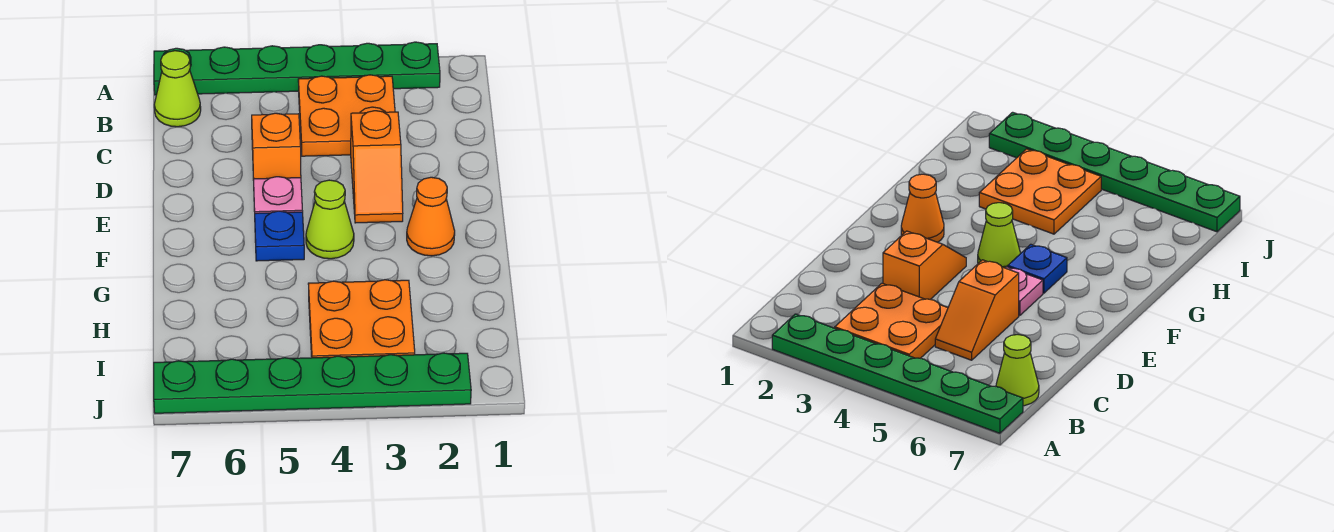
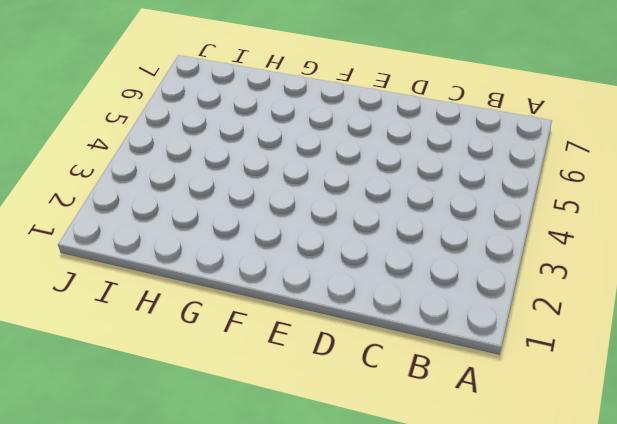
none -> green plate A2:A7 level 1
none -> orange plate B3:C4 level 1

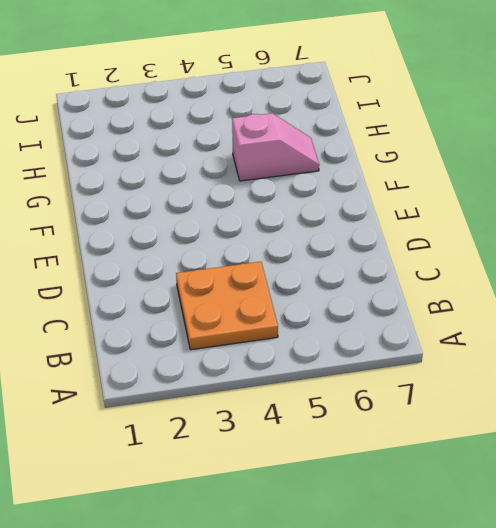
pink slope G5:G6 level 1 top 5 -> none
none -> green plate A2:A7 level 1
none -> lime cone B7 level 1

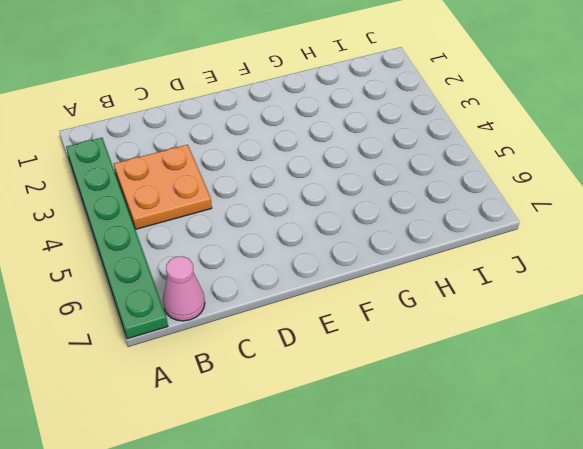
pink cone B7 level 1 -> lime cone B7 level 1
none -> orange slope C5:D5 level 1 top D
none -> orange slope D3:E3 level 1 top D

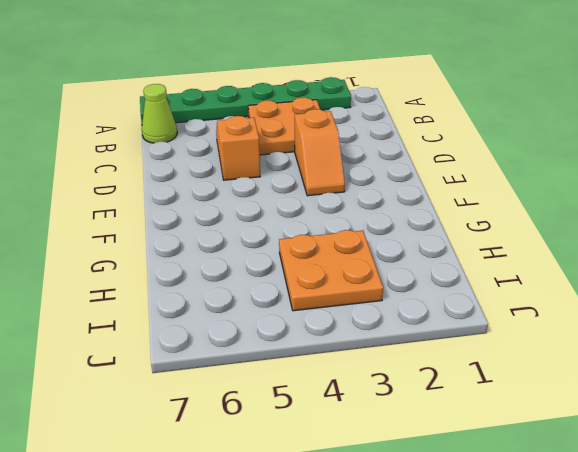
none -> pink plate E5 level 1
none -> orange cone F2 level 1

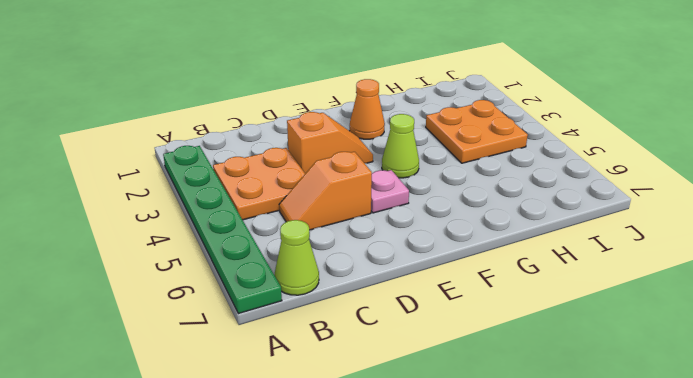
none -> blue plate F5 level 1
none -> green plate J2:J7 level 1

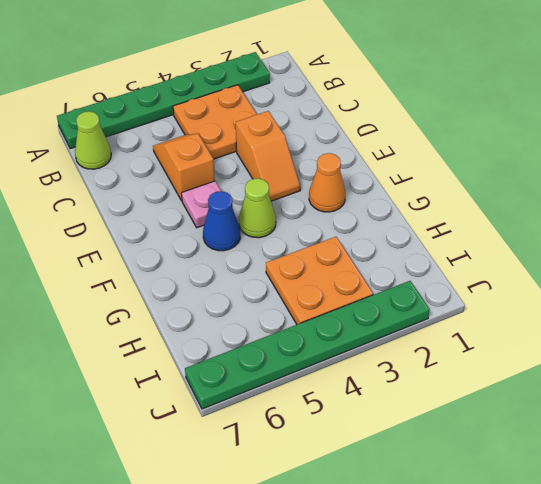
blue cone F5 level 1 -> blue plate F5 level 1

